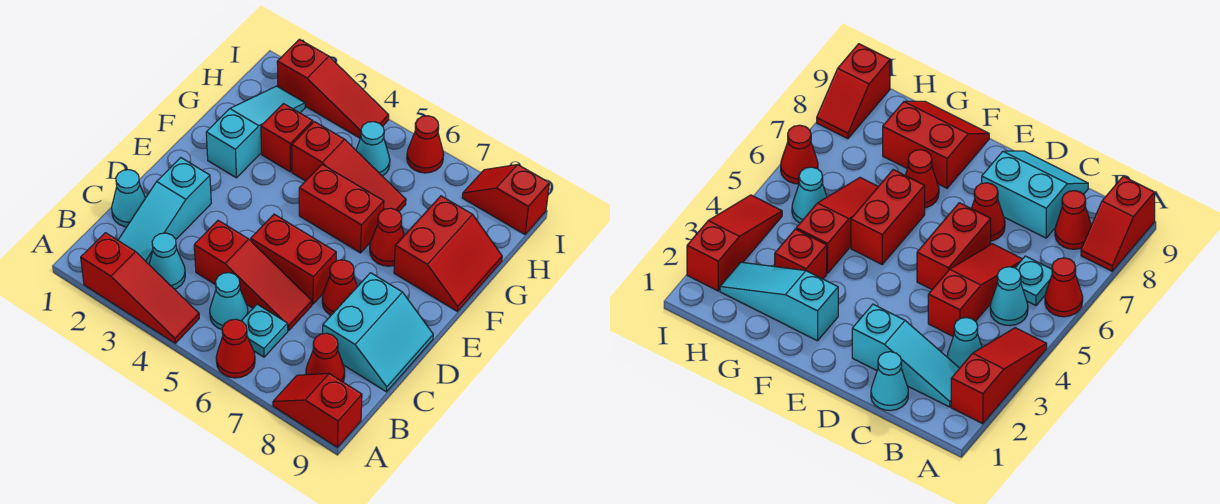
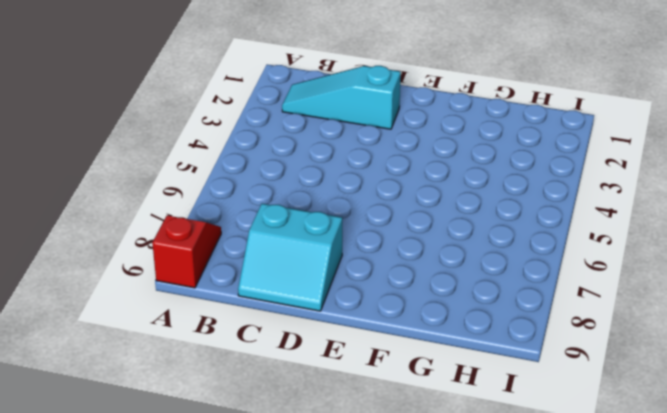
none -> red slope A2:A4 level 1 top 2
none -> red cone A6 level 1
none -> cyan cone B3 level 1

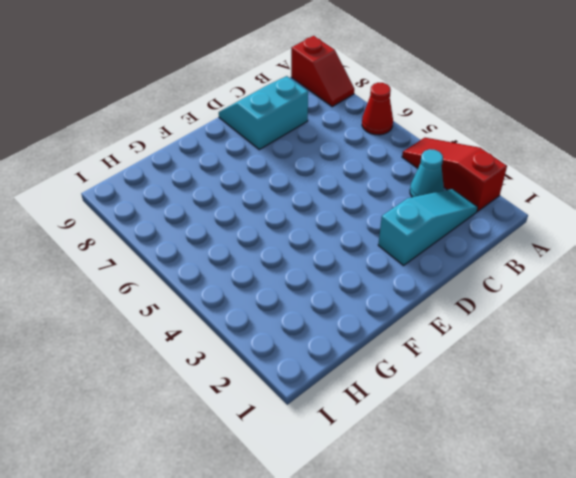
none -> cyan cone B5 level 1
none -> cyan plate B6 level 1
none -> red cone B8 level 1

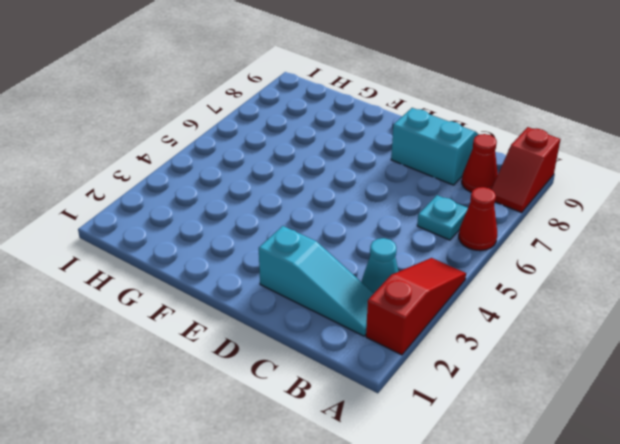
none -> cyan cone B5 level 1
none -> cyan cone C1 level 1
none -> red slope C4:C6 level 1 top 4

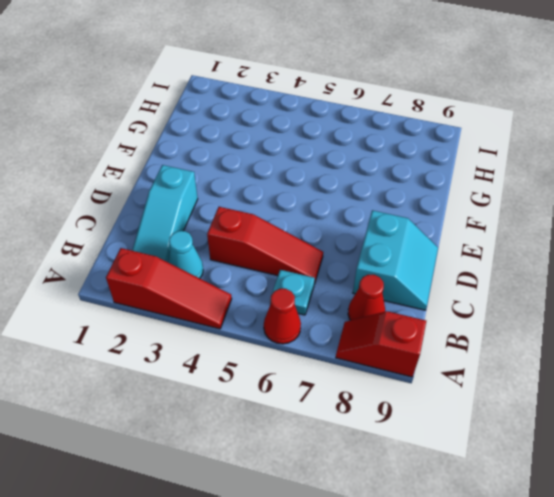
none -> cyan cone B5 level 1
none -> cyan cone C1 level 1
none -> red brick D5:D6 level 1

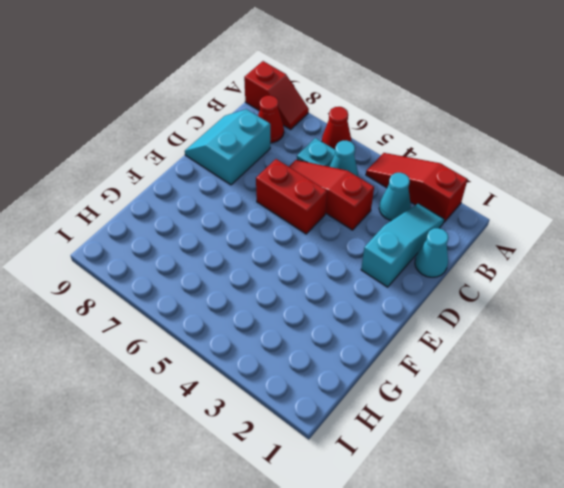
none -> red cone D7 level 1
none -> cyan slope F2:H2 level 1 top F
none -> red brick F5:F6 level 1

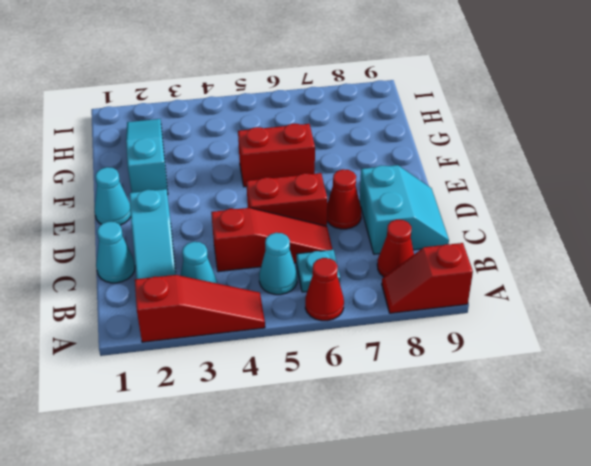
cyan cone E1 level 1 -> cyan cone H5 level 1
none -> red cone F7 level 1
none -> red slope F8:G9 level 1 top 8
none -> red brick G3 level 1

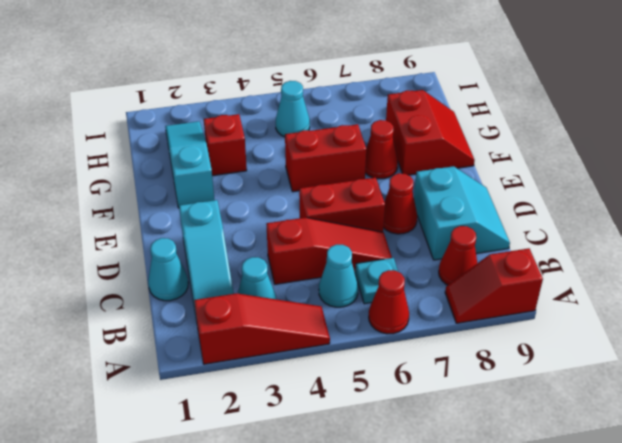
none -> red slope G4:G6 level 1 top 4
none -> red slope I2:I4 level 1 top 2
none -> red cone I6 level 1

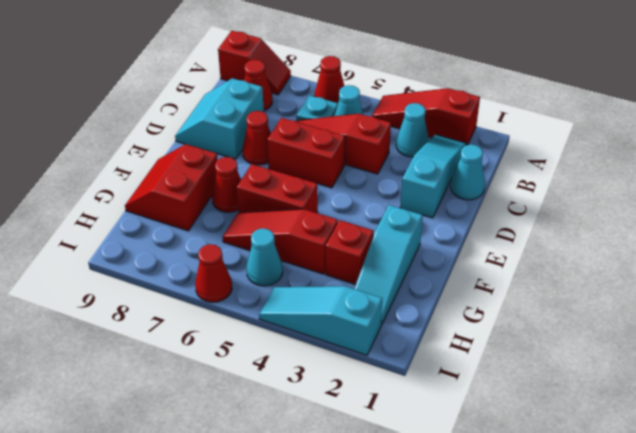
cyan slope I2:I4 level 1 top 2 -> red slope I2:I4 level 1 top 2
none -> red slope I8:I9 level 1 top 9

